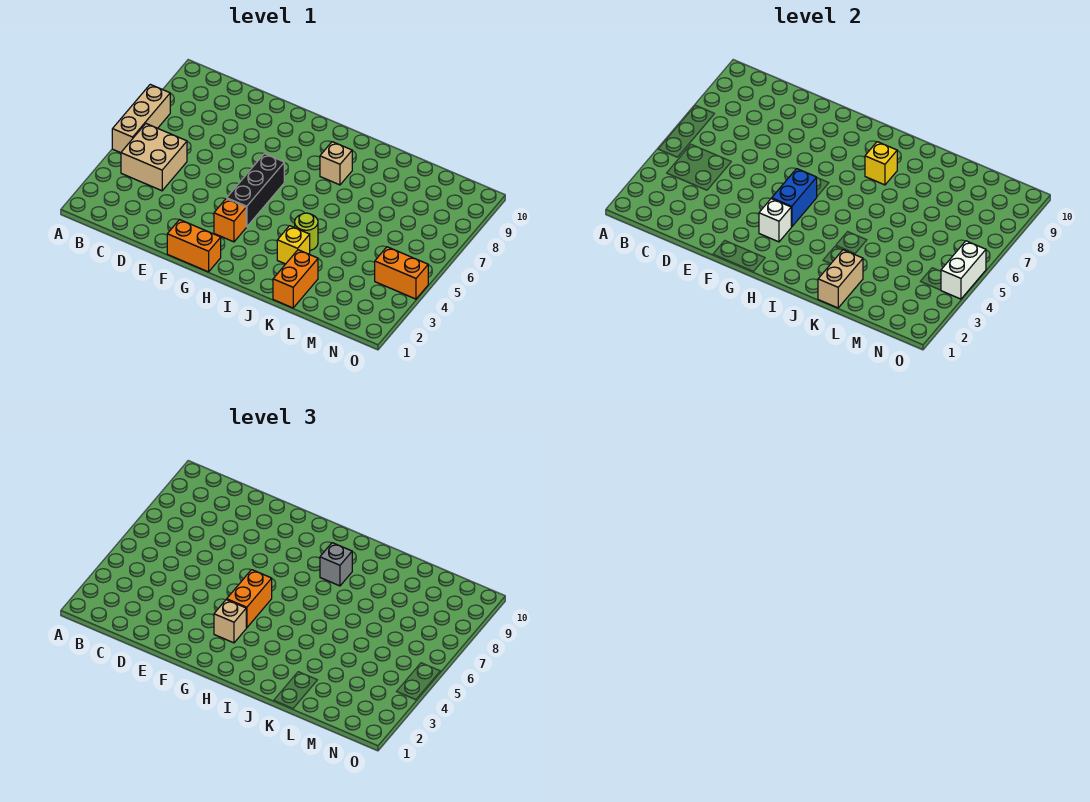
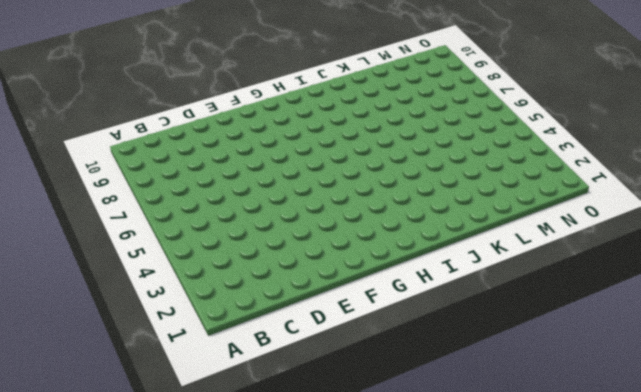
none -> tan brick A5:A7 level 1
none -> tan brick B4:C5 level 1
none -> orange brick F1:G1 level 1

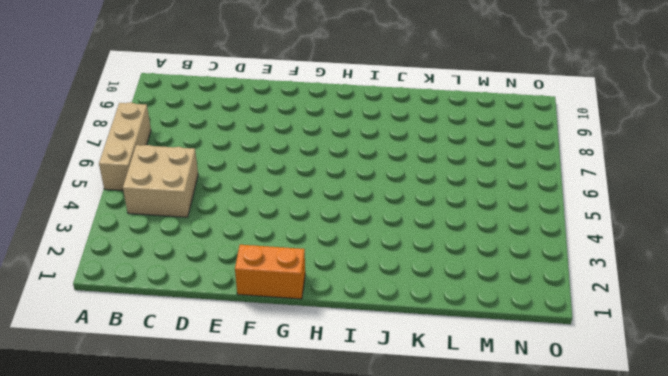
none -> orange brick G3 level 1
none -> black brick G4:G6 level 1
none -> tan brick I8 level 1

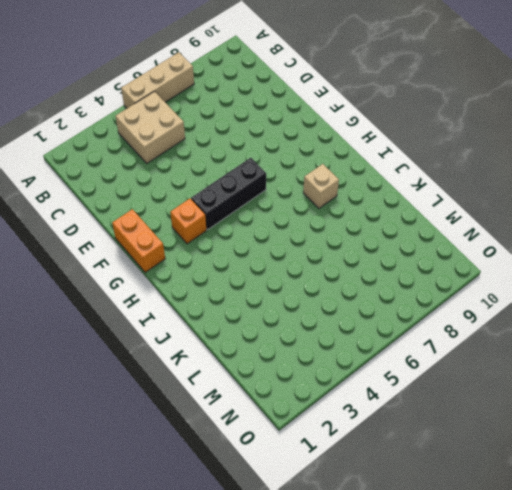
none -> yellow brick J3 level 1
none -> lime round brick J4 level 1
none -> orange brick K1:K2 level 1

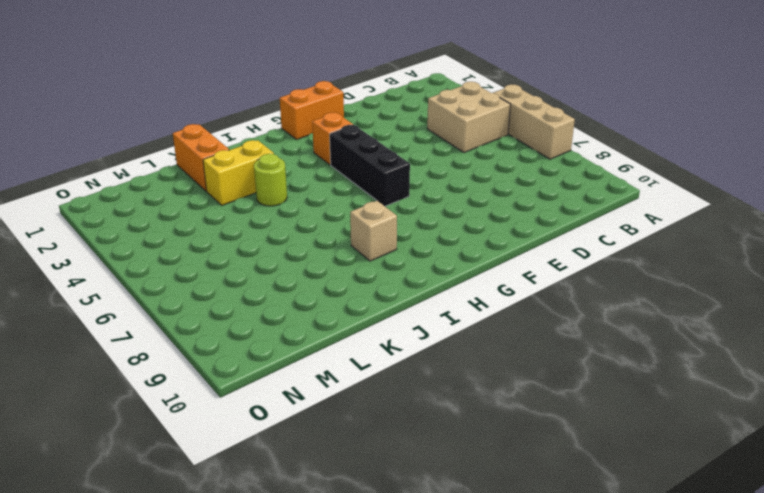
yellow brick J3:K3 level 1 -> yellow brick J3 level 1
none -> orange brick N4:O4 level 1
none -> white brick G3 level 2
none -> blue brick G4:G5 level 2

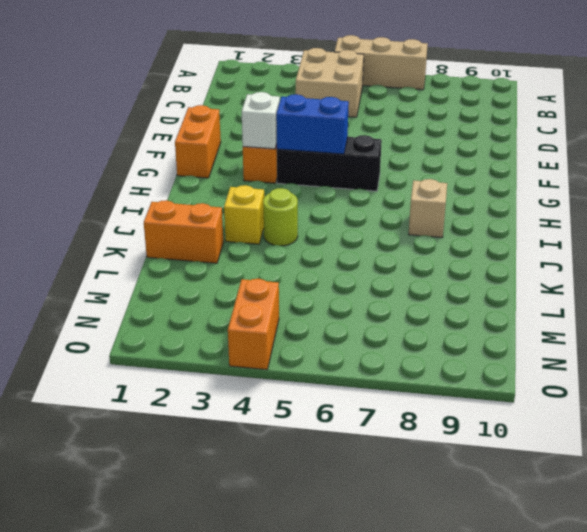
none -> yellow brick I8 level 2
none -> tan brick K1:K2 level 2
none -> white brick O4:O5 level 2

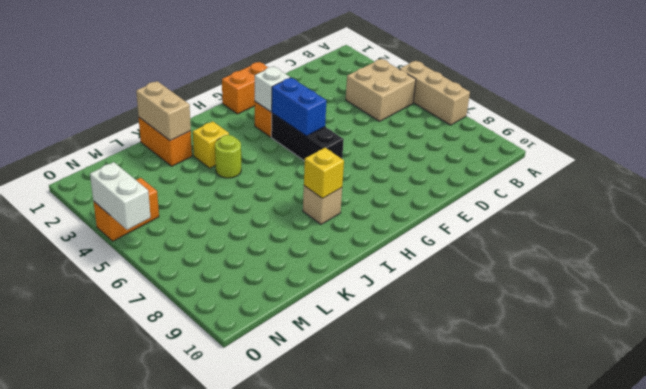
none -> tan brick G3 level 3
none -> orange brick G4:G5 level 3
none -> grey brick I8 level 3

